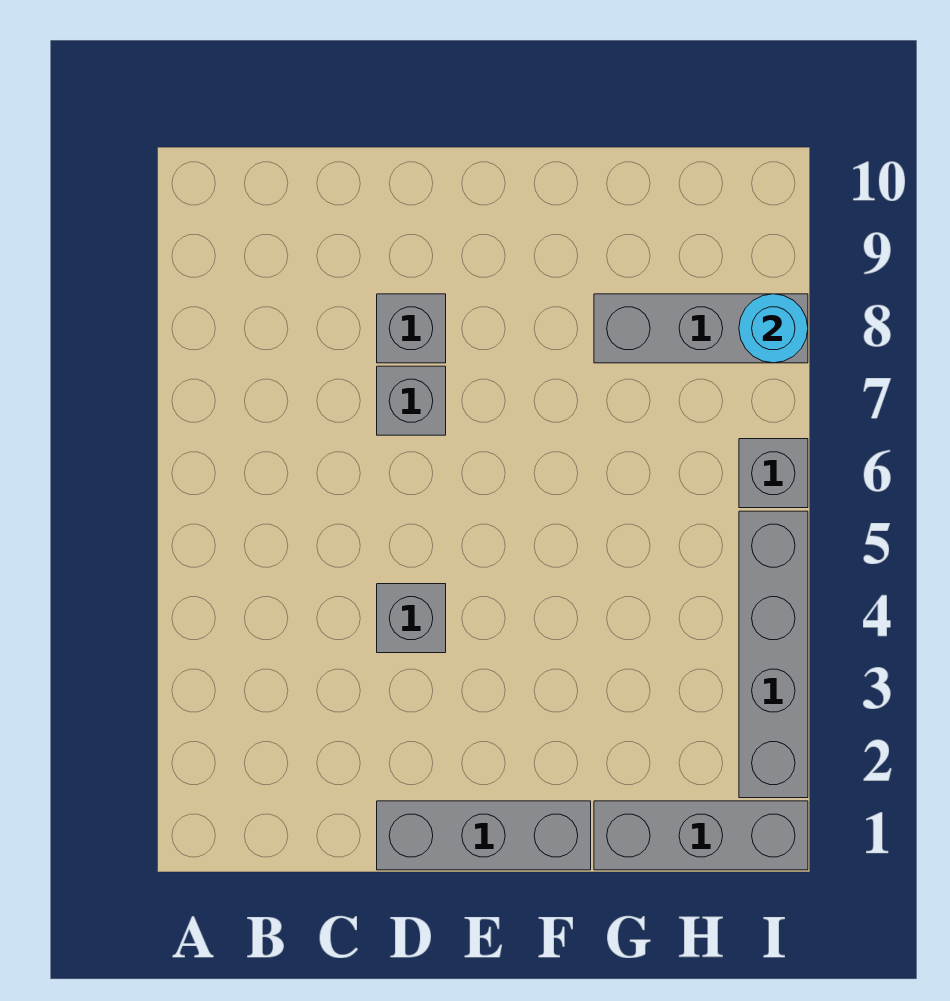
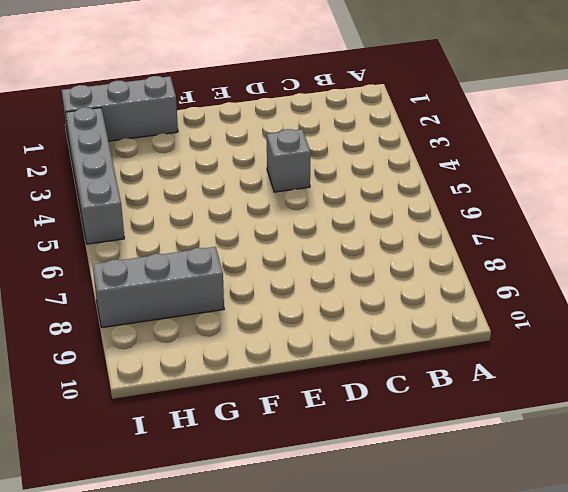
none -> grey brick D1:F1 level 1
none -> grey brick D7 level 1

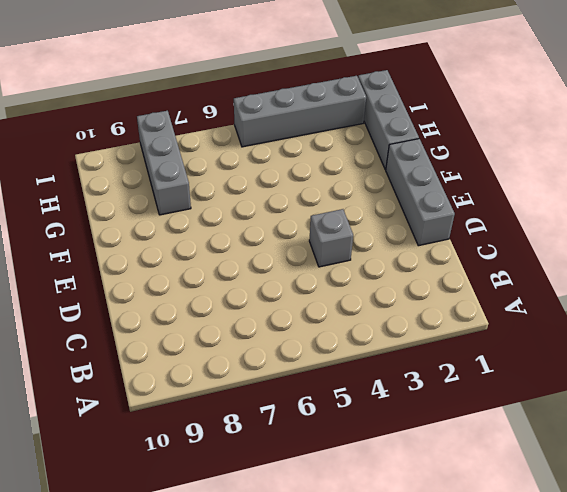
none -> grey brick D7 level 1
none -> grey brick D8 level 1

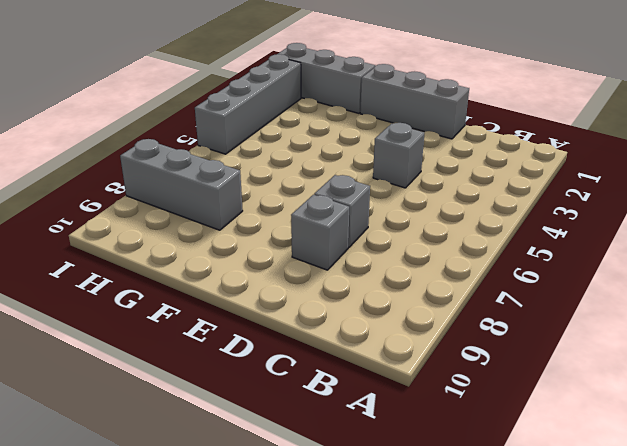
none -> grey brick I6 level 1
none -> cyan round brick I8 level 2

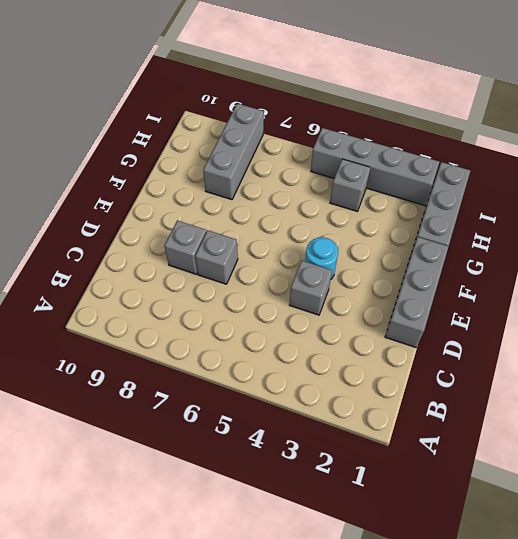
cyan round brick E4 level 1 -> cyan round brick I8 level 2
grey brick H4 level 1 -> grey brick I6 level 1

